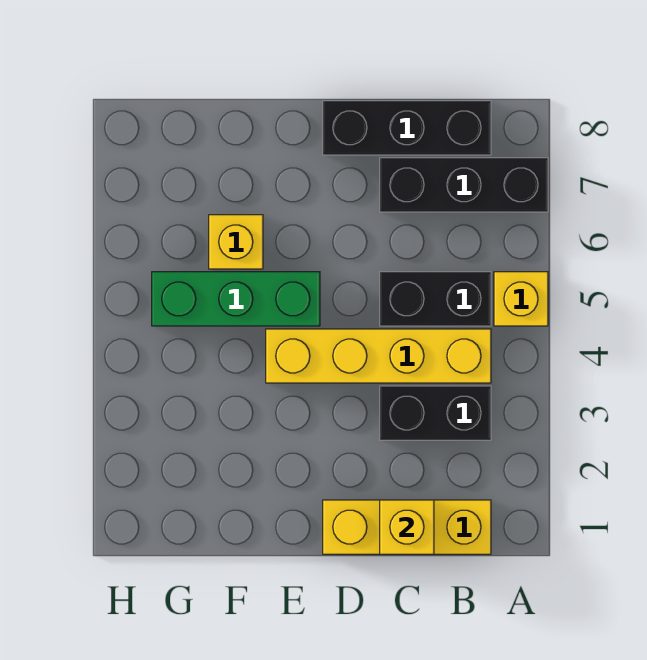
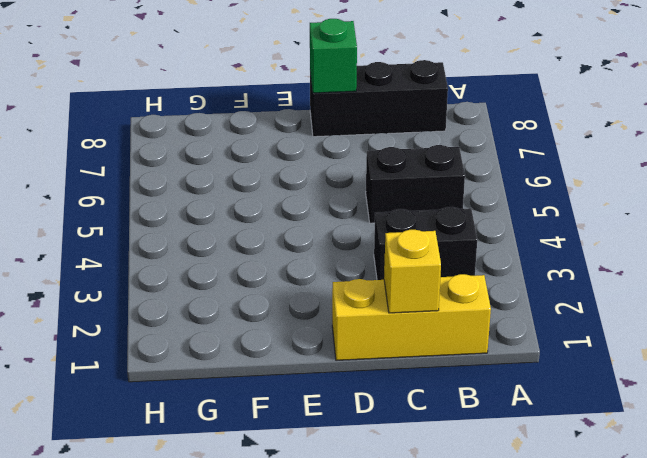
green brick D8 level 2 -> none
none -> yellow brick A5 level 1
none -> black brick A7:C7 level 1

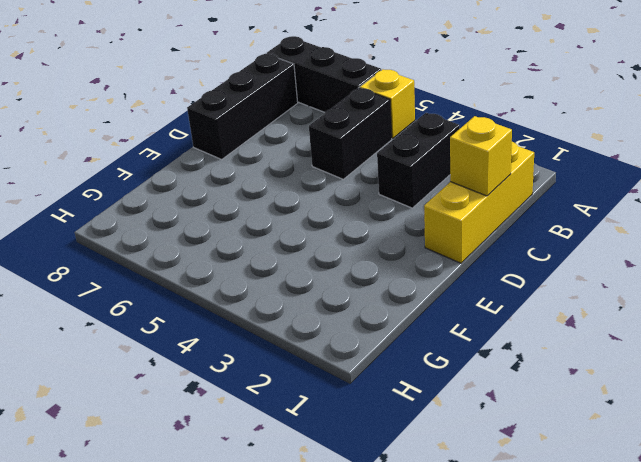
black brick A6:A8 level 1 -> black brick A7:C7 level 1
none -> yellow brick B4:E4 level 1
none -> green brick E5:G5 level 1

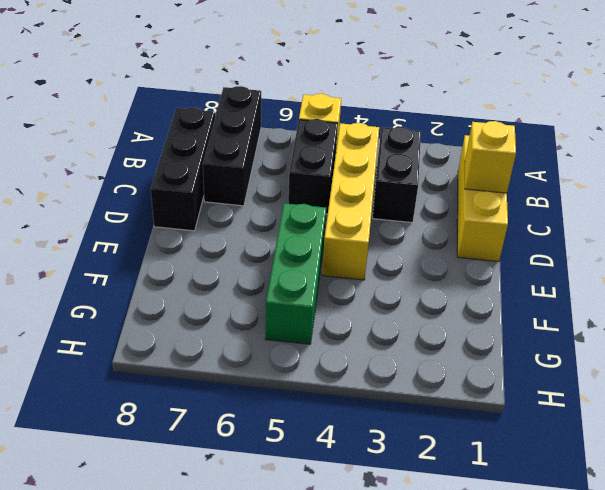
none -> yellow brick F6 level 1

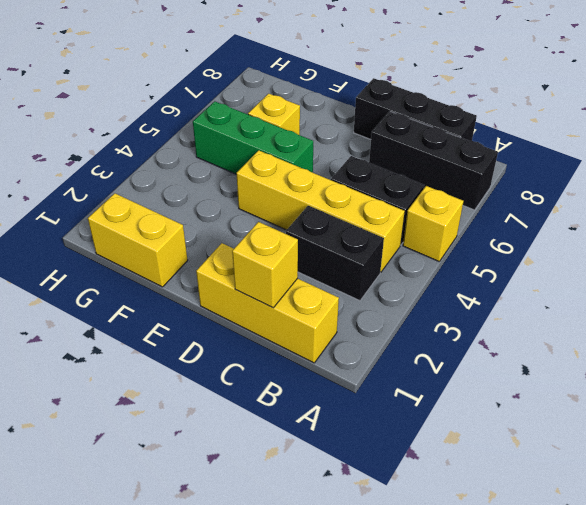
yellow brick F1:G1 level 1 -> none

